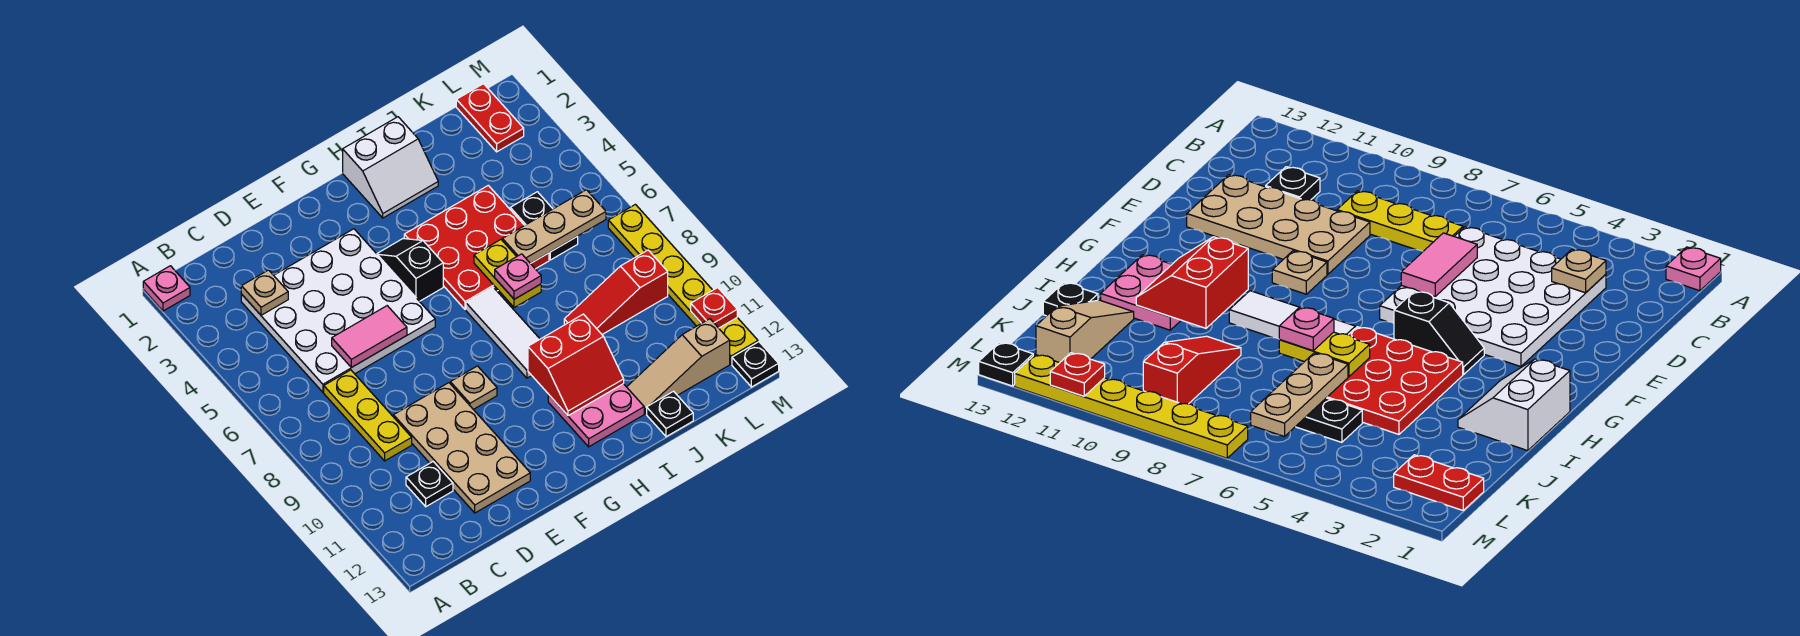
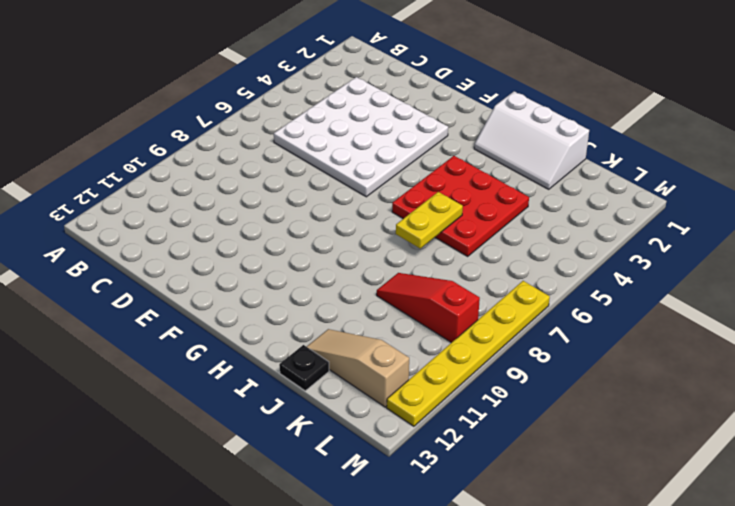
white slope H1:J2 level 1 top 1 -> white slope H1:I2 level 1 top 1
none -> pink plate A1 level 1
none -> yellow plate C7:C9 level 1
none -> black plate C11 level 1

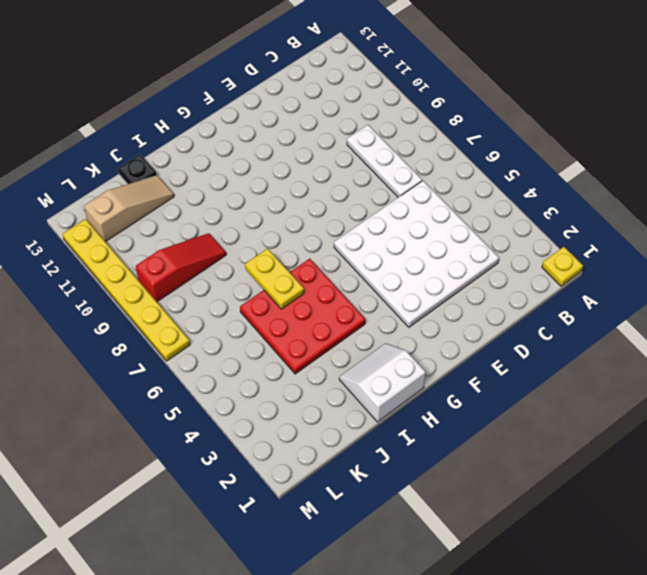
yellow plate A1 level 1 -> pink plate A1 level 1
white plate C7:C9 level 1 -> yellow plate C7:C9 level 1
none -> black plate C11 level 1
none -> tan plate D9:E12 level 1
none -> tan plate F9 level 1

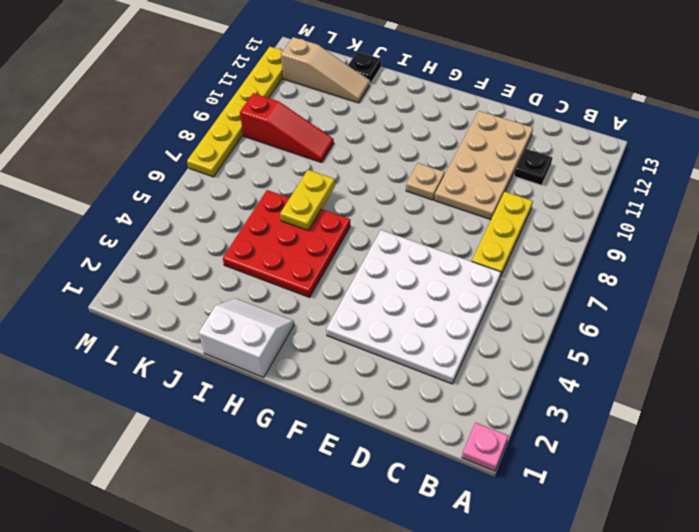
none -> black slope G4:G5 level 1 top 5
none -> white tile H7:H9 level 1
none -> pink plate H11:I12 level 1

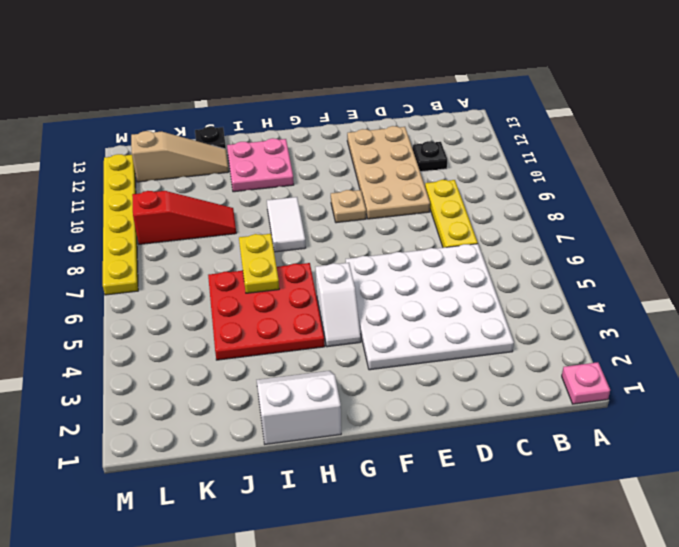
white slope G4:G5 level 1 top 5 -> black slope G4:G5 level 1 top 5
white tile H8:H9 level 1 -> white tile H7:H9 level 1
none -> black plate K5:K6 level 1
none -> red plate L1:L2 level 1
none -> black plate M13 level 1

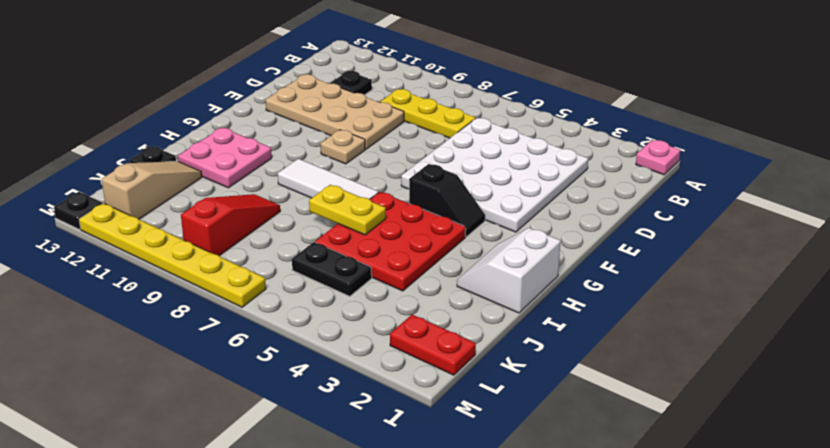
none -> tan plate C3 level 2
none -> pink tile D6:E6 level 2
none -> red slope H10:I11 level 2 top 10

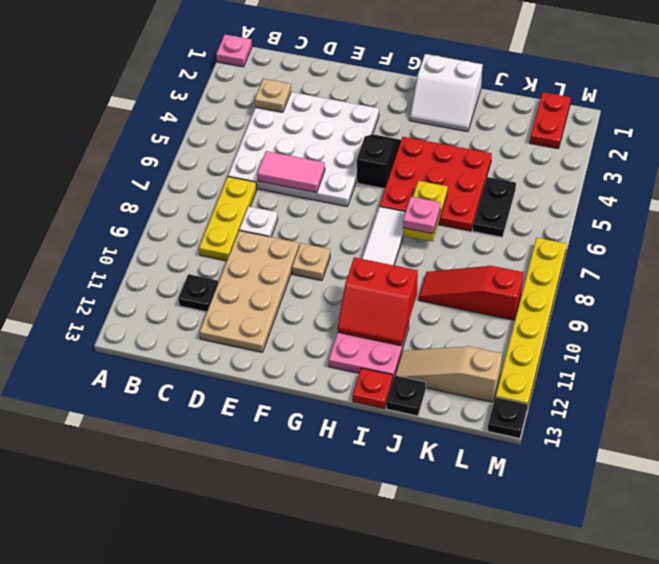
white plate D8 level 1 -> none
red plate I13 level 1 -> red plate M11 level 2
none -> tan plate J6:L6 level 2

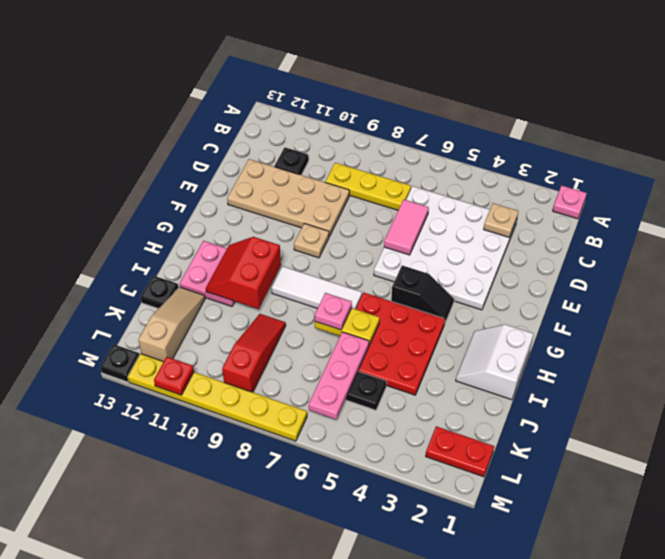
pink plate J6:L6 level 2 -> tan plate J6:L6 level 2

